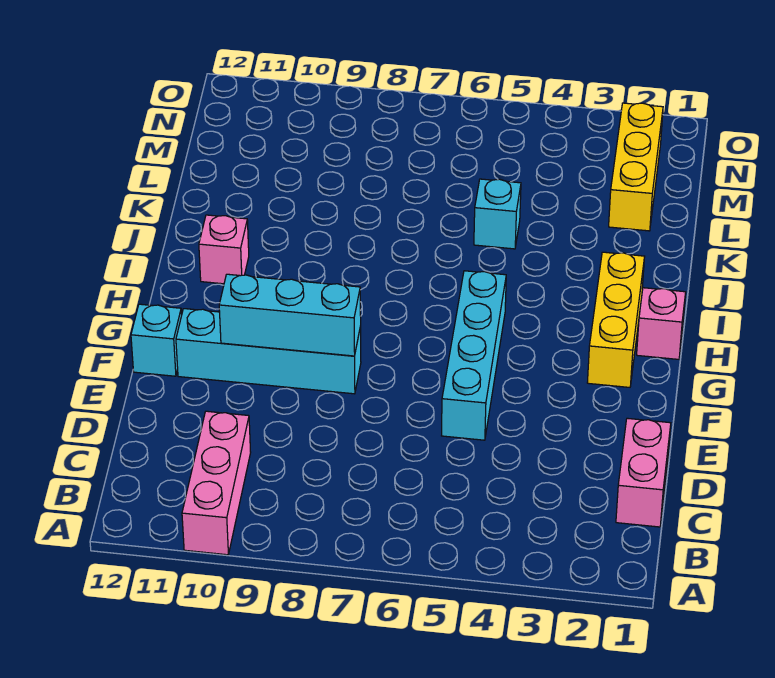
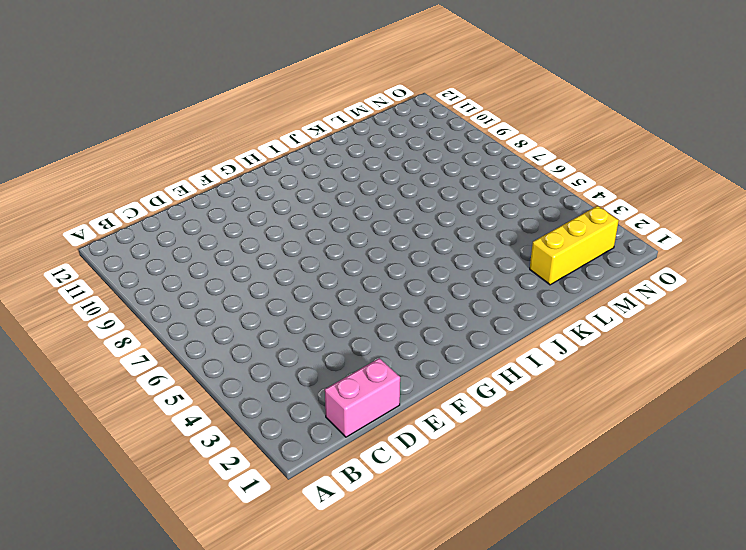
none -> pink brick A10:C10 level 1
none -> cyan brick E5:H5 level 1

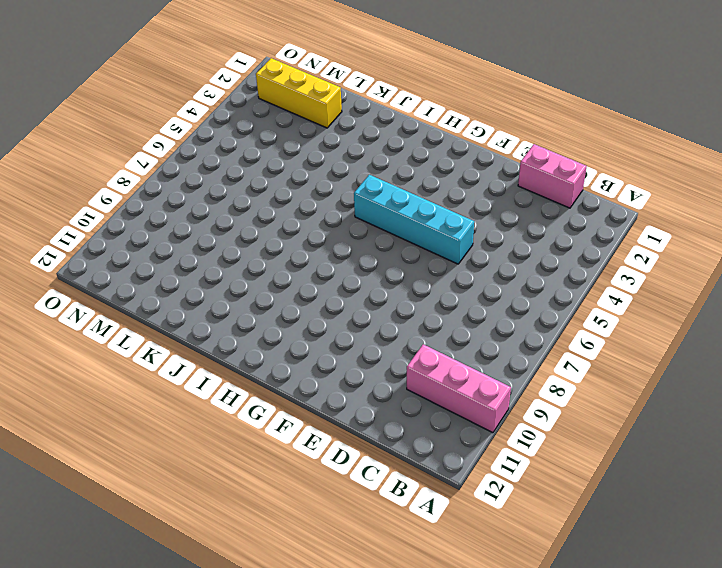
none -> cyan brick F8:F11 level 1
none -> cyan brick F12 level 1

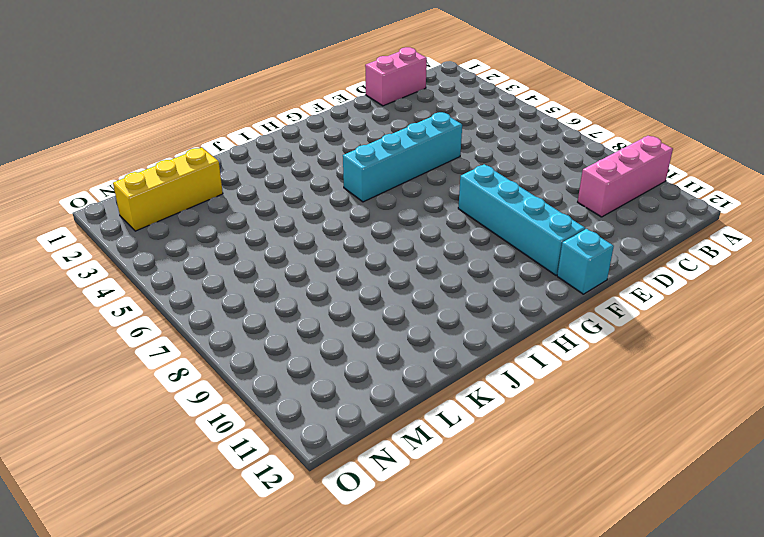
none -> yellow brick G2:I2 level 1
none -> pink brick H1 level 1

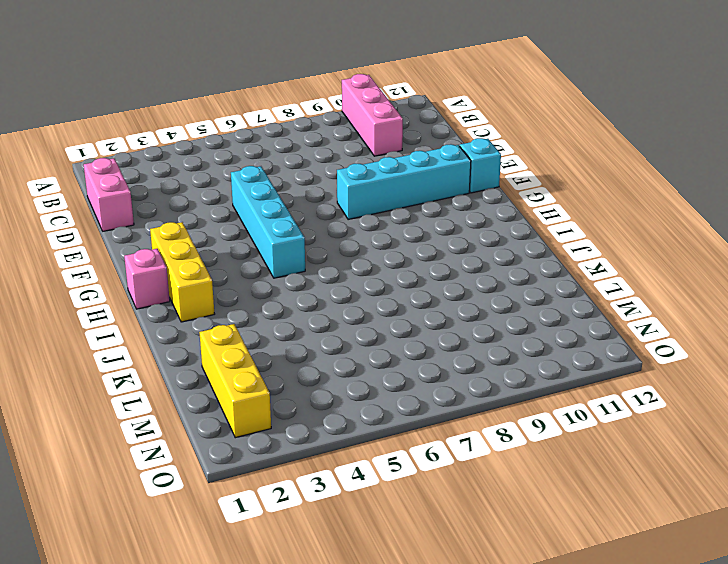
none -> pink brick I11 level 1
none -> cyan brick K5 level 1

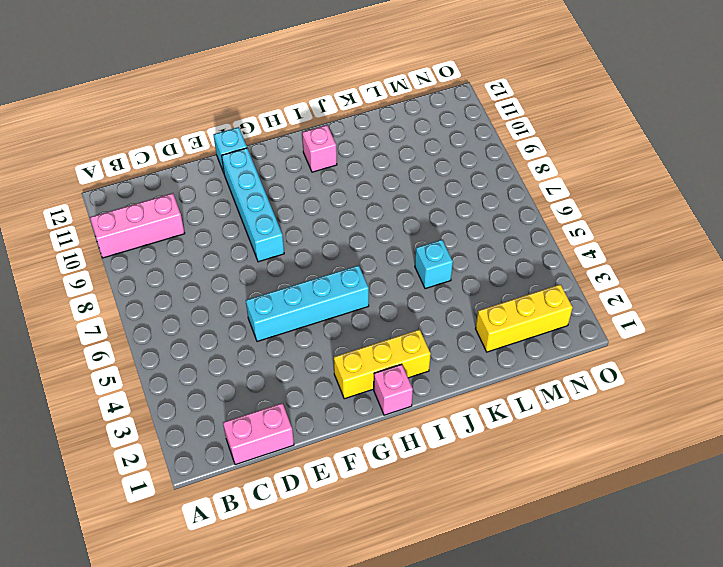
none -> cyan brick F8:F10 level 2

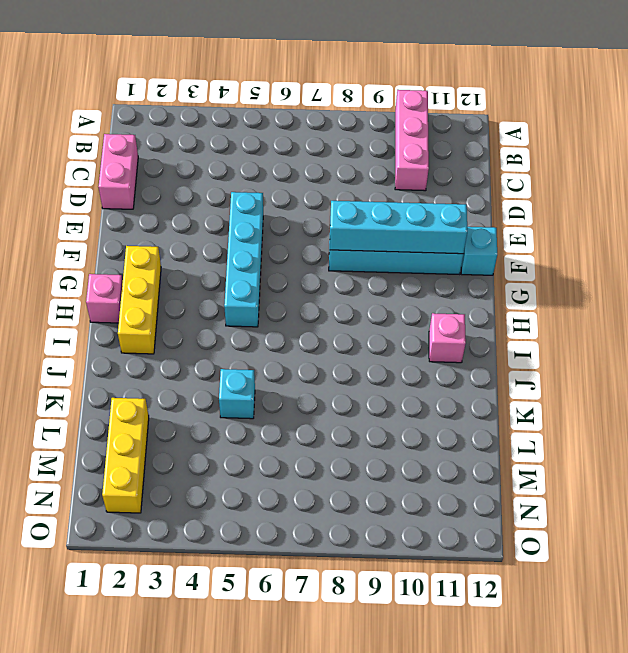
cyan brick F8:F11 level 2 -> cyan brick F8:F10 level 2

